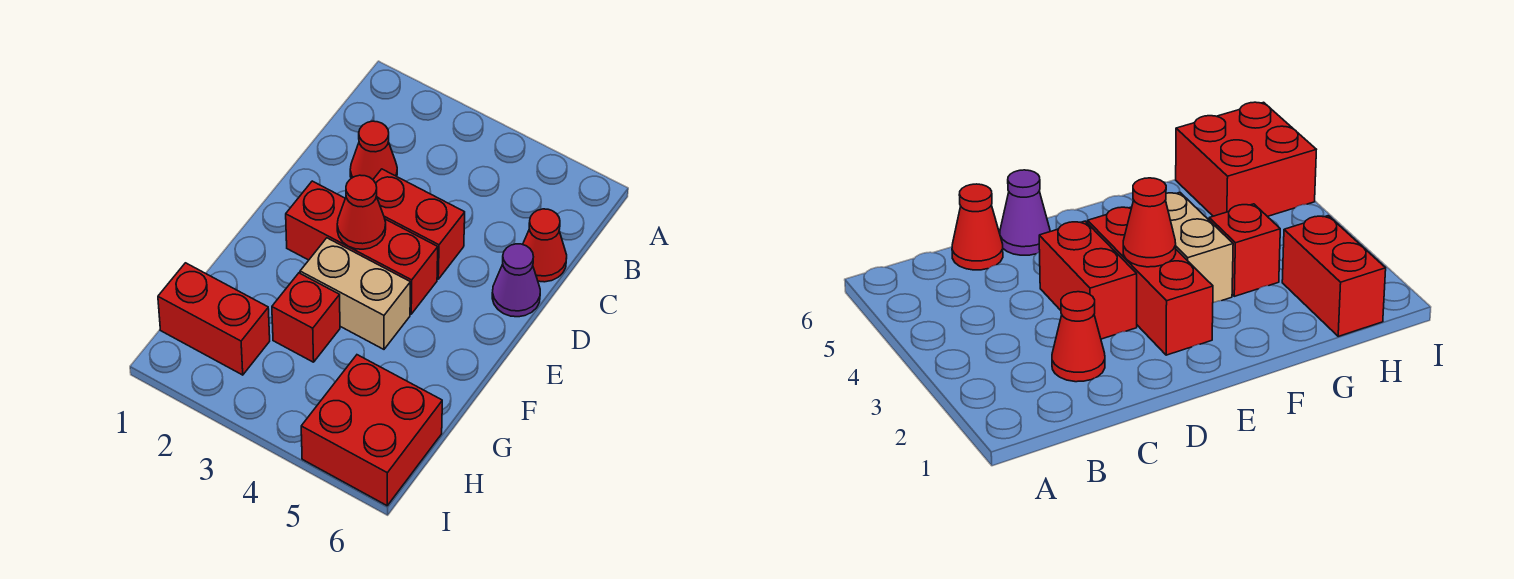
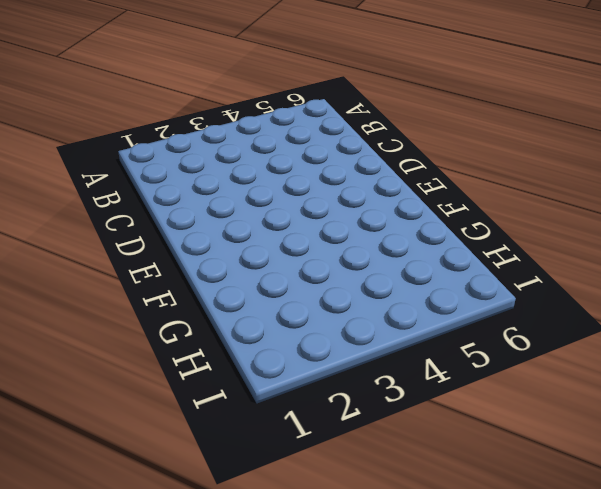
none -> red cone C2 level 1
none -> red cone C6 level 1

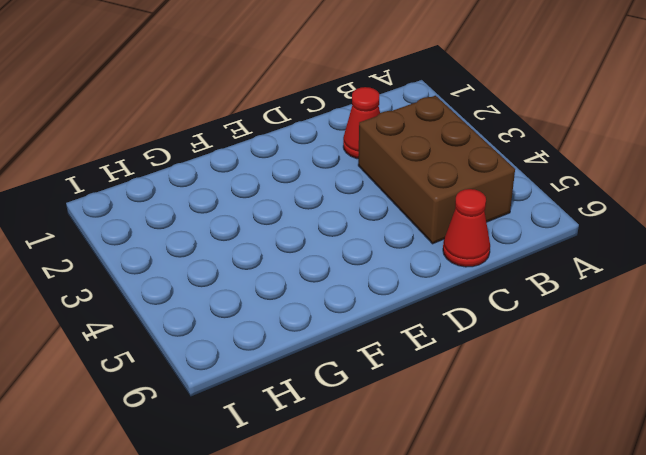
brown brick B3:C5 level 1 -> none
none -> red brick D3:D4 level 1
none -> purple cone D6 level 1

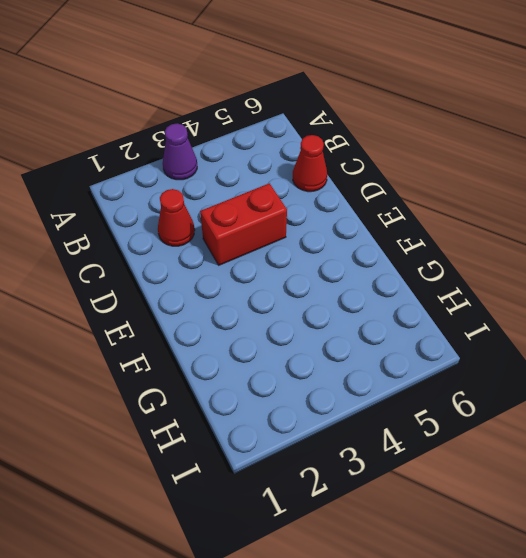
purple cone A3 level 1 -> purple cone D6 level 1
none -> red brick E2:E4 level 1
none -> tan brick F3:F4 level 1

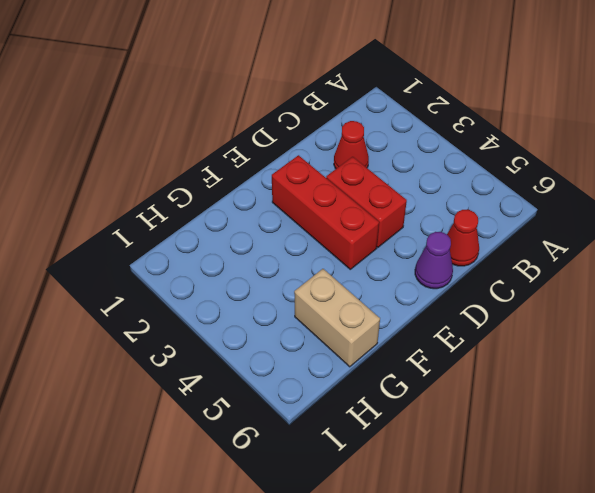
tan brick G5:G6 level 1 -> tan brick F3:F4 level 1
none -> red brick G3 level 1
none -> red brick H1:H2 level 1

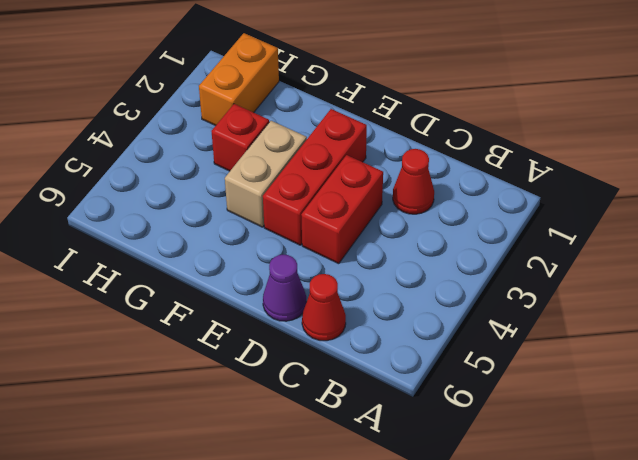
orange brick H1:H2 level 1 -> red brick H1:H2 level 1
none -> red brick H5:I6 level 1
none -> red cone E3 level 2

